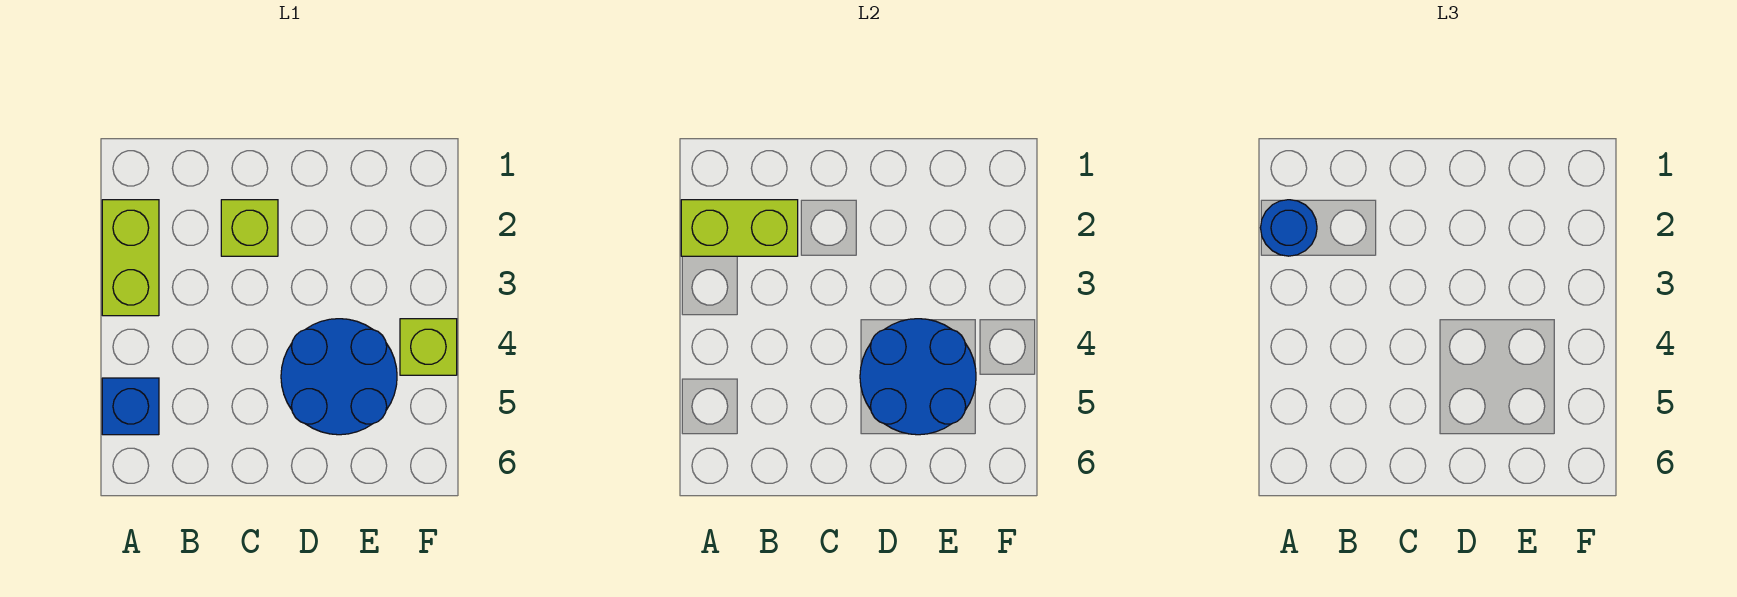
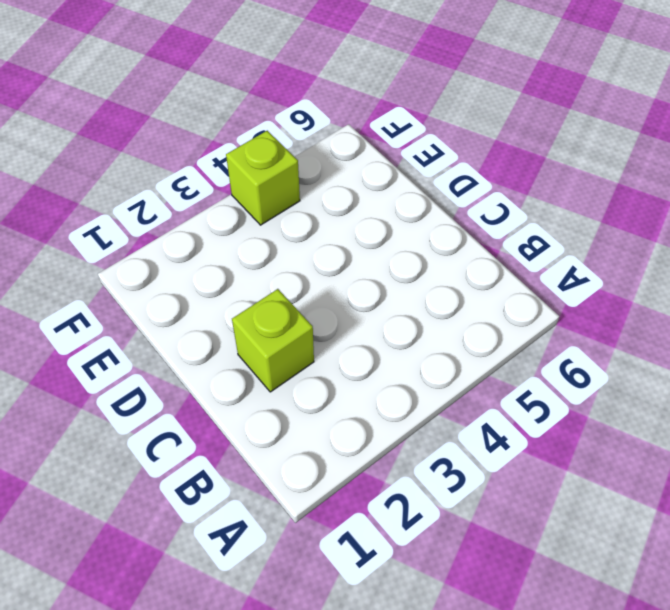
none -> lime brick A2:A3 level 1
none -> blue brick A5 level 1

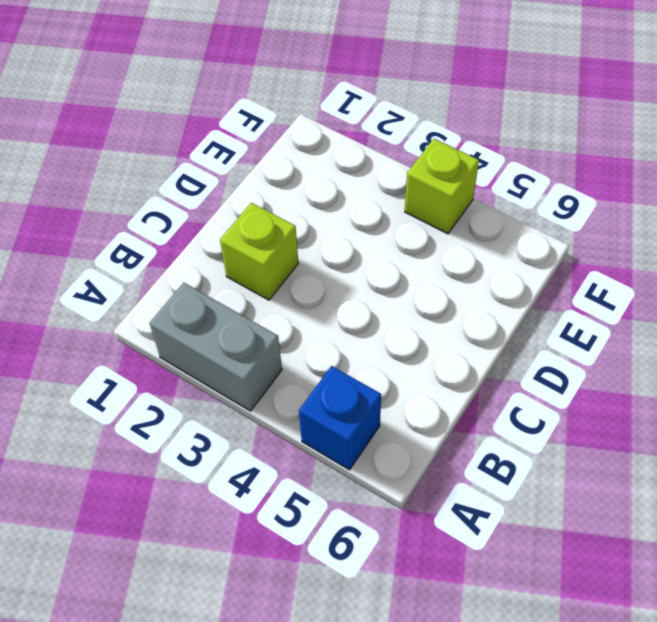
grey brick A2:A3 level 1 -> lime brick A2:A3 level 1
none -> blue round brick D4:E5 level 1
none -> lime brick A2:B2 level 2

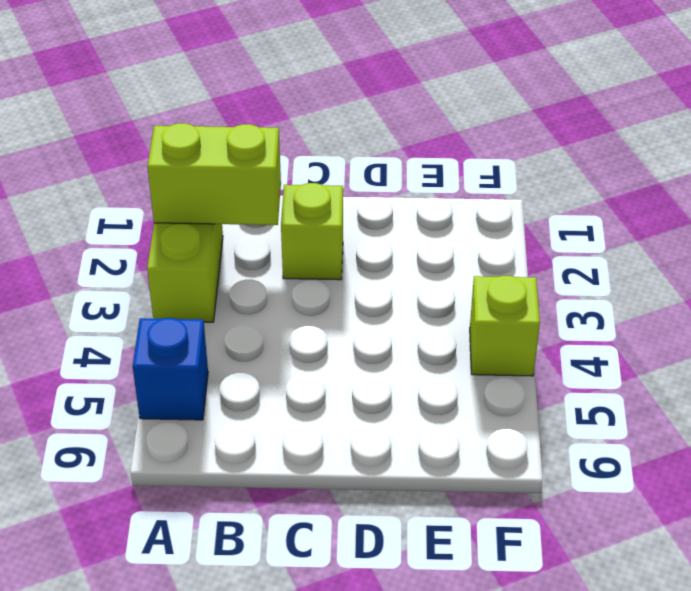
none -> blue round brick D4:E5 level 1
none -> blue round brick D4:E5 level 2

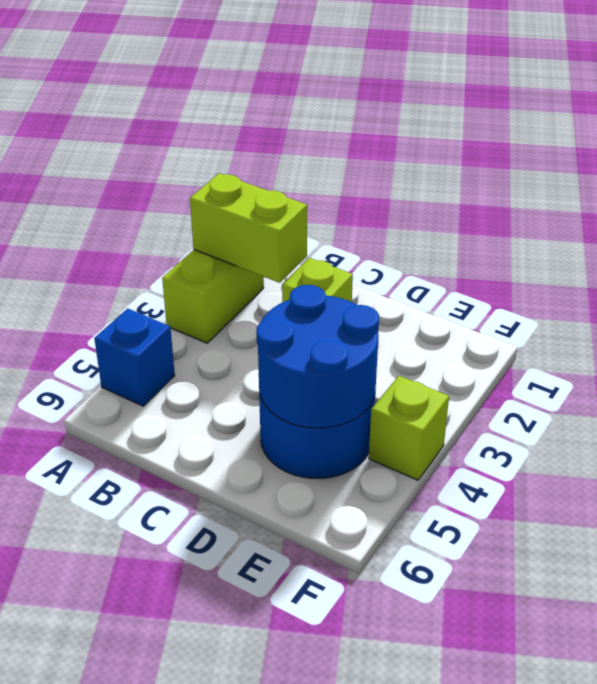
none -> blue round brick A2 level 3

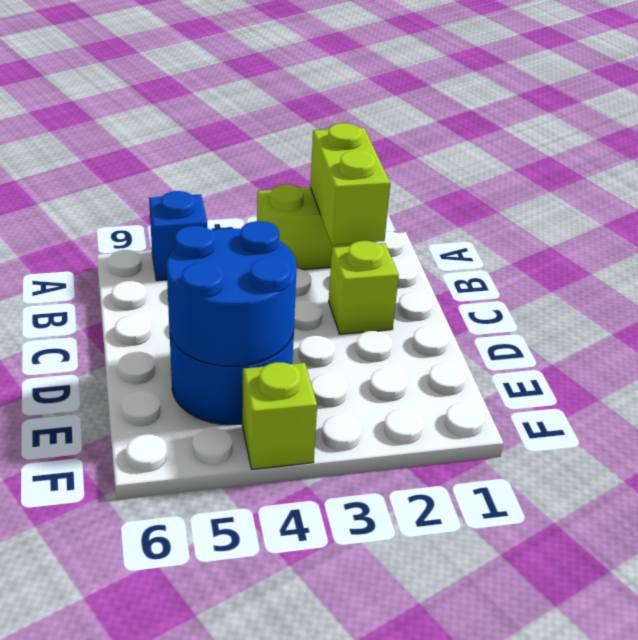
none -> blue round brick A2 level 3

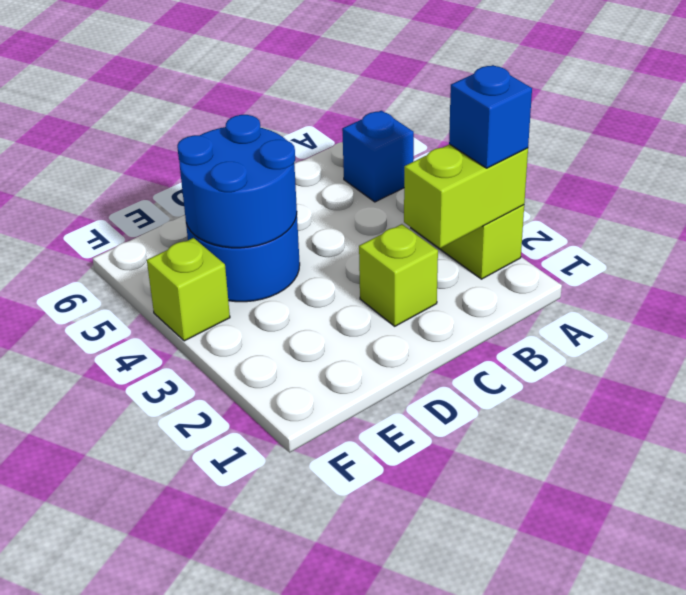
blue brick A2 level 3 -> blue round brick A2 level 3

